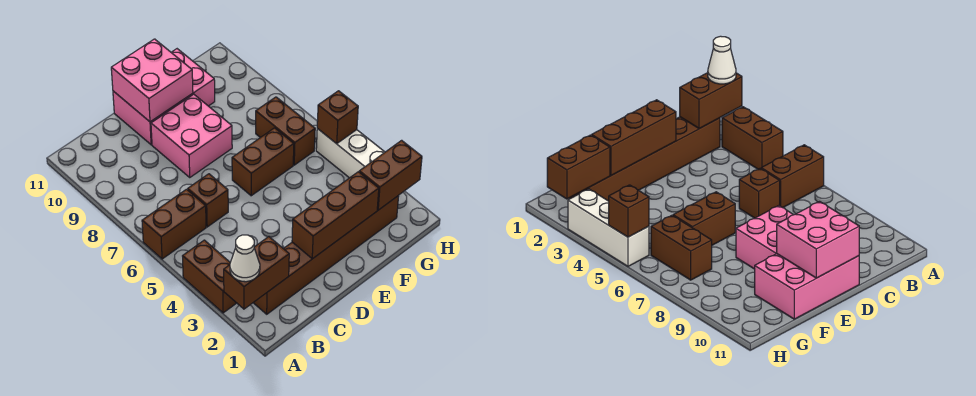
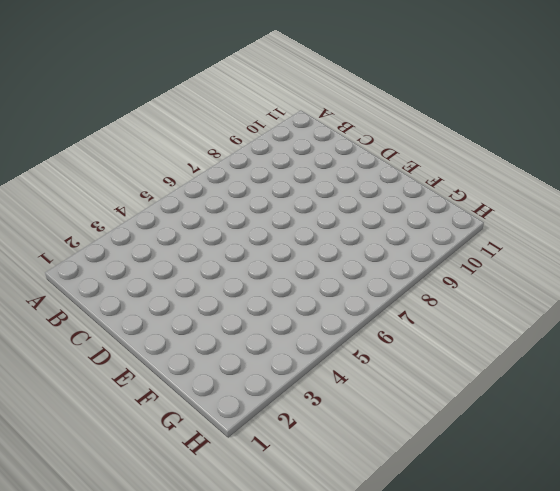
none -> brown brick A3:A4 level 1
none -> brown brick A6:B6 level 1
none -> brown brick B2:G2 level 1

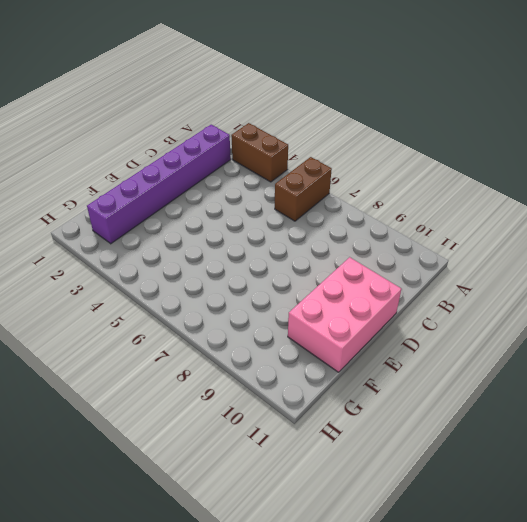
purple brick B2:G2 level 1 -> brown brick B2:G2 level 1
none -> brown brick C6 level 1
none -> pink brick D8:E9 level 1
none -> brown brick E6:F6 level 1

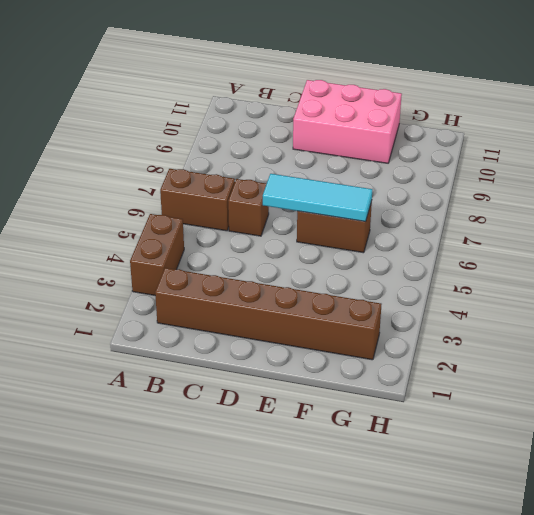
cyan tile D6:F6 level 2 -> none
none -> pink brick D8:E9 level 1
none -> brown brick G6:G7 level 1
none -> white brick H3:H5 level 1

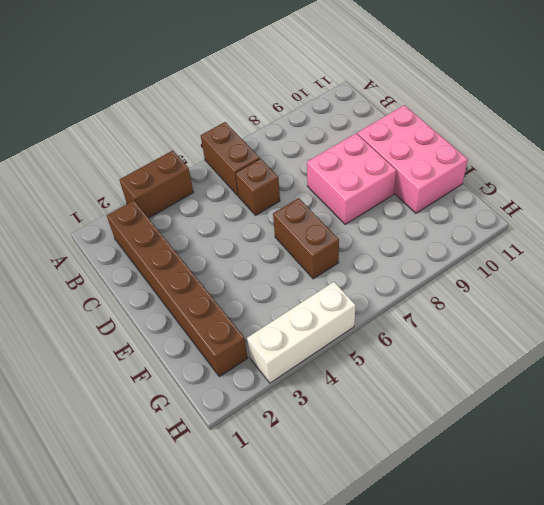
none -> brown brick G6:G7 level 1
none -> brown brick A2:B2 level 2
none -> brown brick D2:F2 level 2

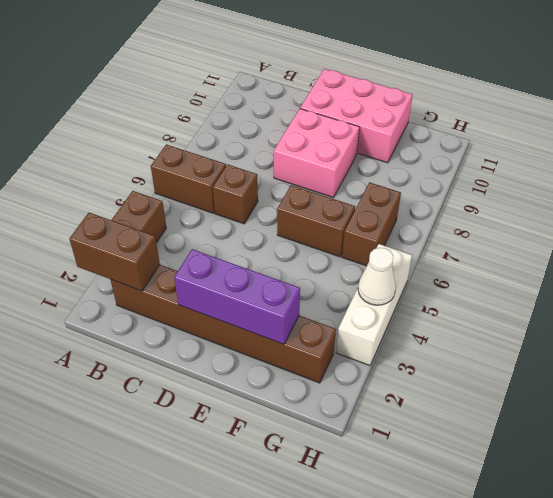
purple brick D2:F2 level 2 -> brown brick D2:F2 level 2
white cone H4 level 2 -> white cone A2 level 3
none -> pink brick D10:E11 level 2
none -> brown brick G2:H2 level 2
none -> brown brick H5 level 2

